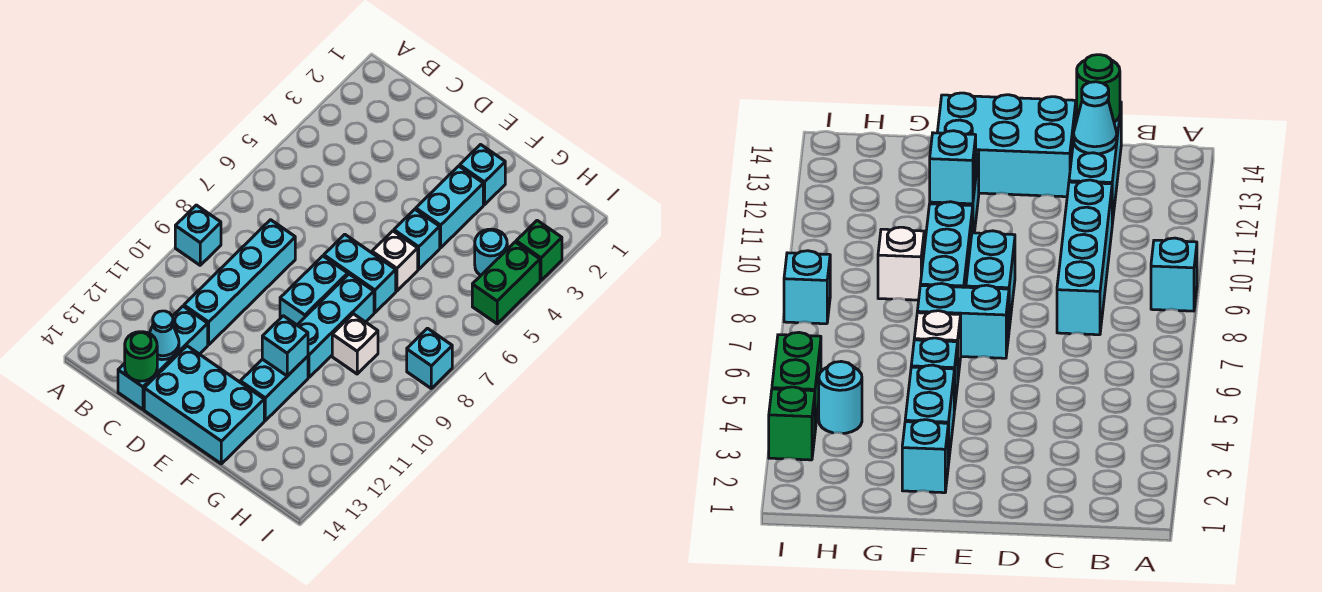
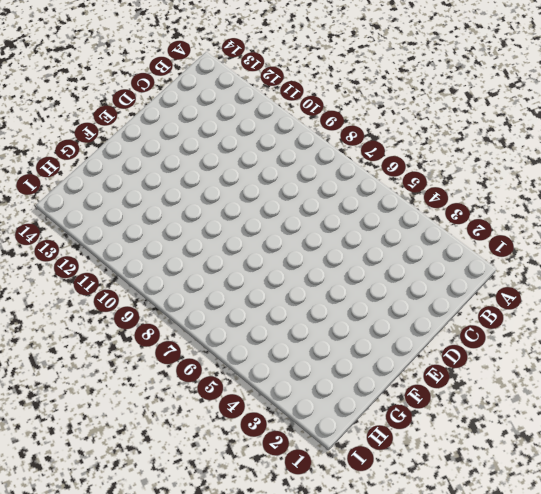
none -> cyan brick A9 level 1
none -> cyan brick C8:C11 level 1
none -> cyan brick C12:C14 level 1

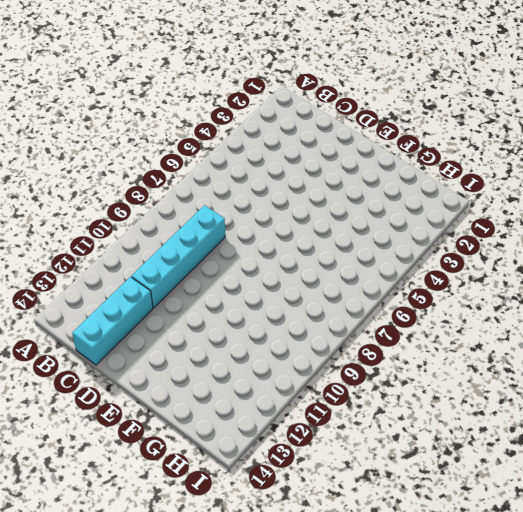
none -> cyan brick A9 level 1
none -> cyan brick D13:F14 level 1
none -> cyan brick E7:F7 level 1

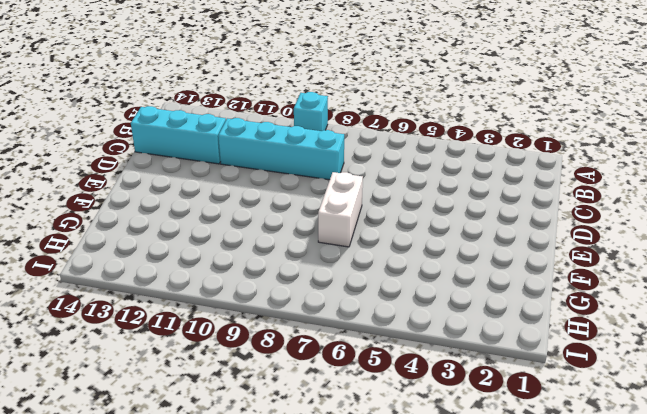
white brick E7:F7 level 1 -> cyan brick E7:F7 level 1
none -> cyan brick D13:F14 level 1
none -> cyan brick E8:E9 level 1
none -> cyan brick F2 level 1

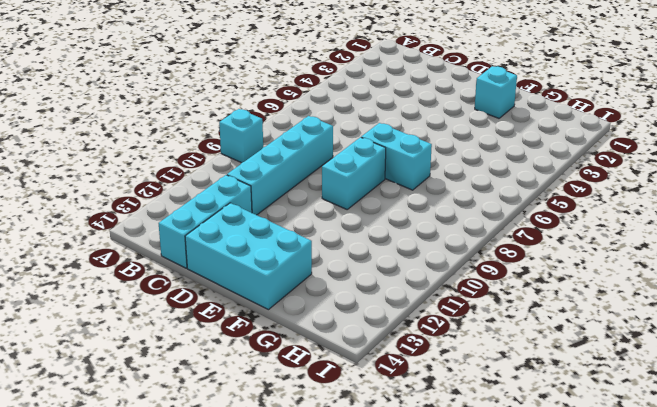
none -> cyan brick F3:F4 level 1
none -> cyan brick F5 level 1
none -> white brick F6 level 1

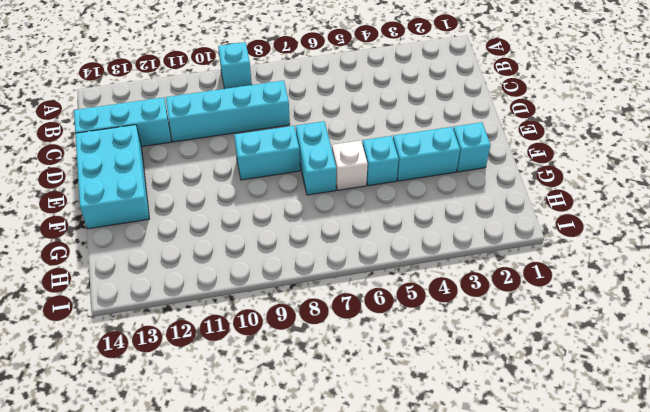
none -> cyan brick F8:F10 level 1
none -> cyan brick F11:F12 level 1
none -> white brick G9 level 1

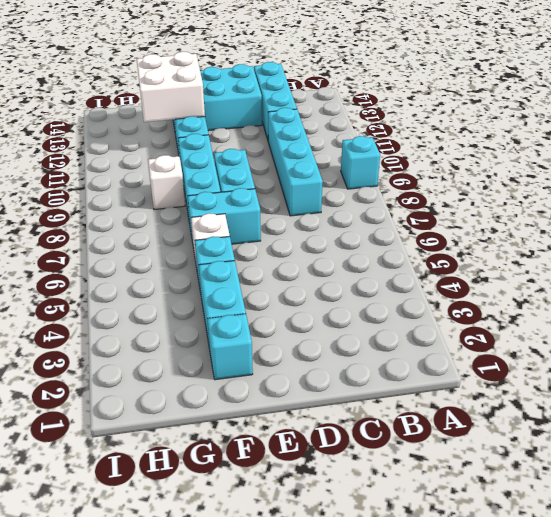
white brick F12:G13 level 2 -> none
none -> cyan round brick H4 level 1
none -> green brick I3 level 1
none -> green brick I4:I5 level 1

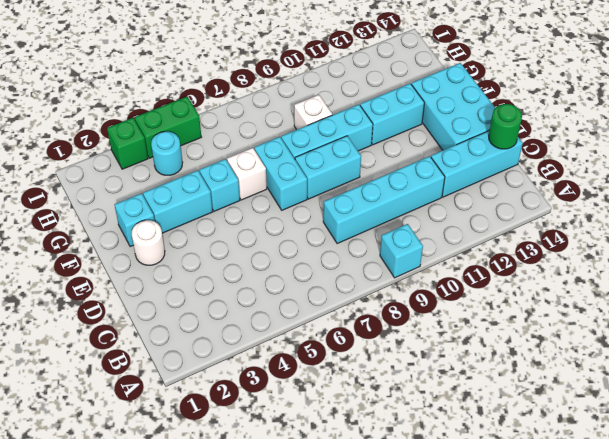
white round brick E2 level 1 -> none
none -> cyan brick I8 level 1
none -> cyan cone C13 level 2
none -> cyan brick F11 level 2

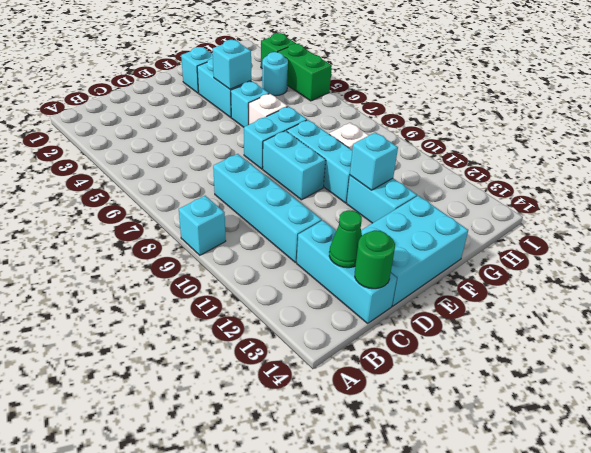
green cone C13 level 2 -> cyan cone C13 level 2
cyan brick F4 level 2 -> cyan brick I8 level 1

